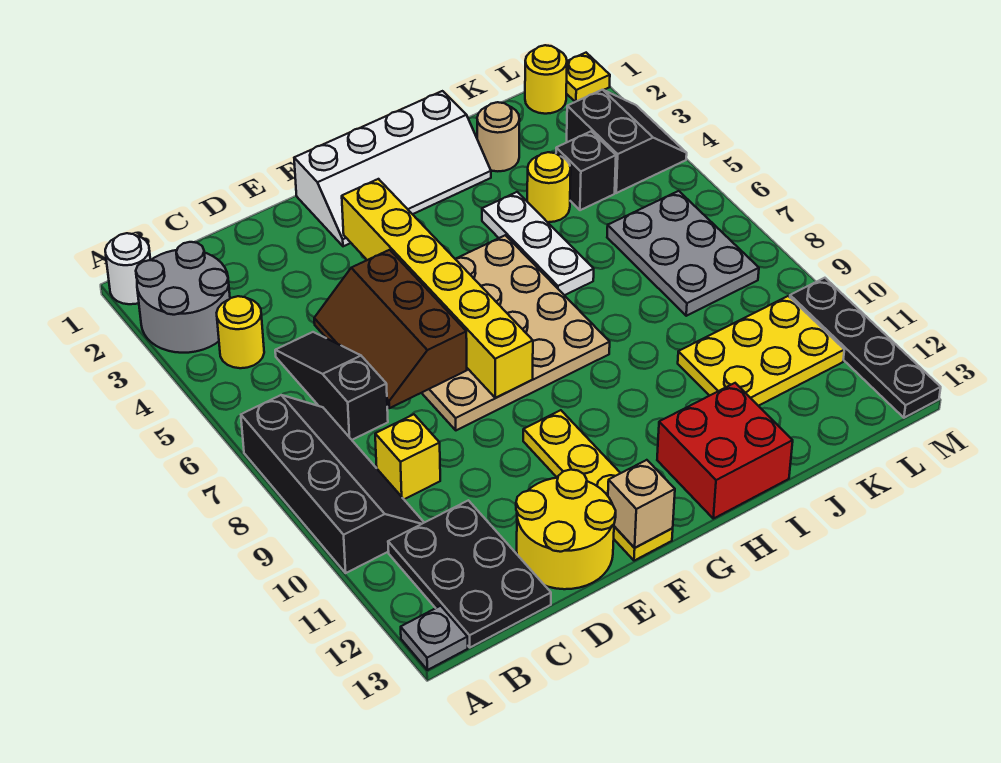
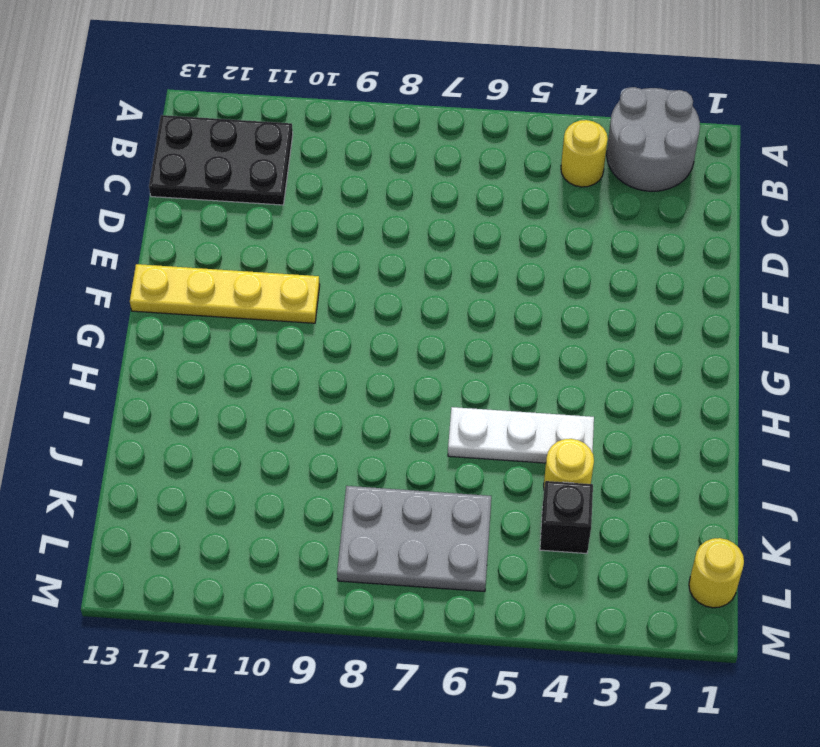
none -> white round brick A1 level 1
none -> black slope A7:B10 level 1 top A
none -> grey plate A13 level 1

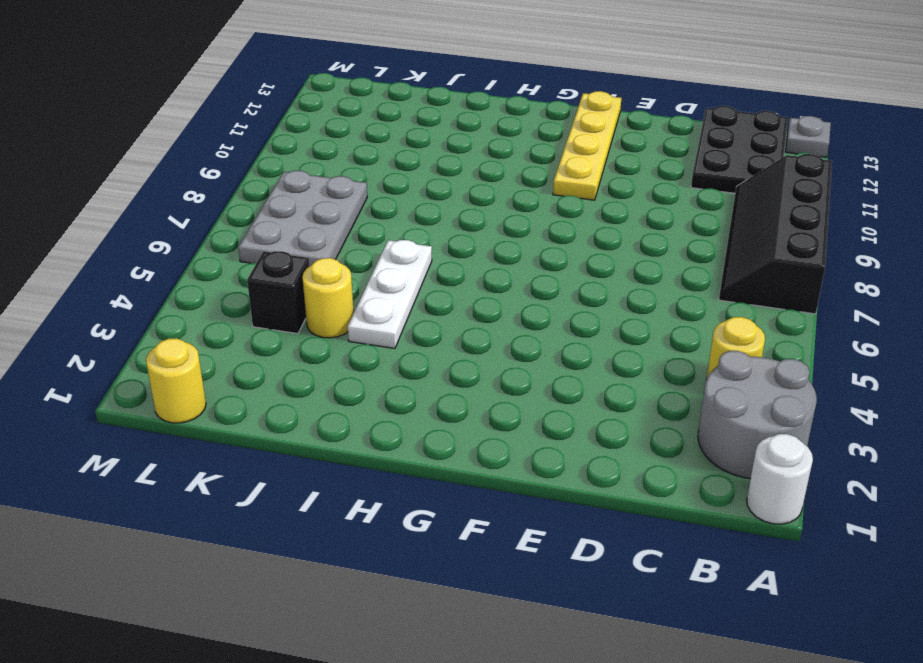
none -> black slope C5:C7 level 1 top 7
none -> yellow brick C9 level 1
none -> yellow round brick D12:E13 level 1

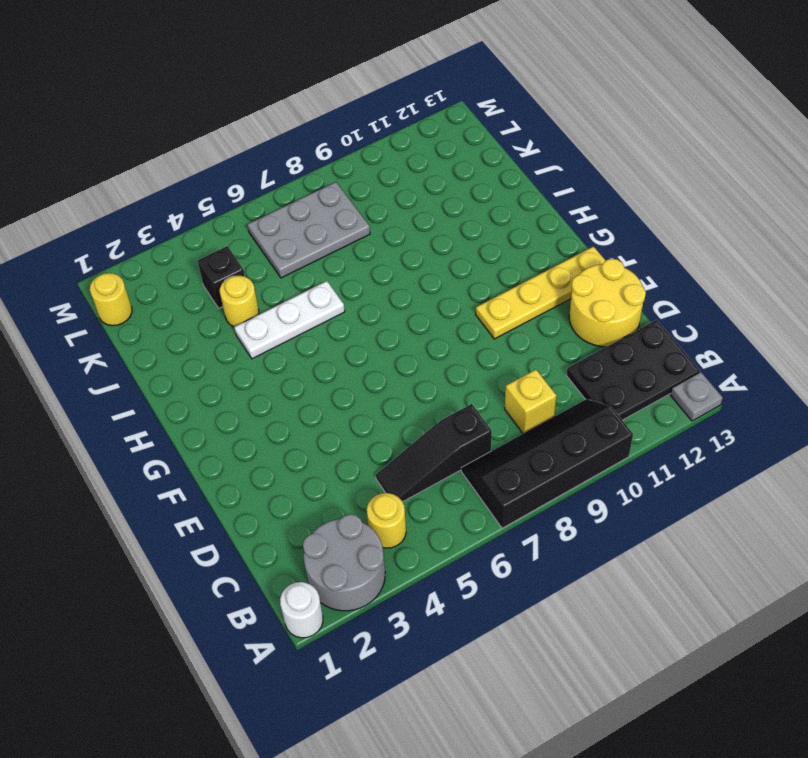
none -> tan plate E5:H8 level 1
none -> white slope F1:I2 level 1 top 1
none -> red brick H12:I13 level 1

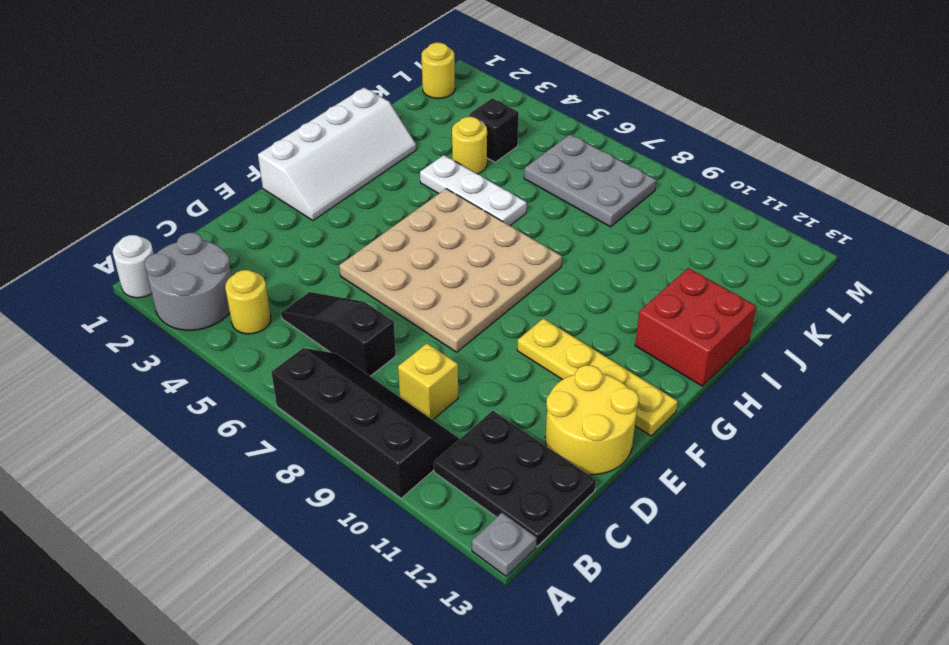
none -> tan round brick J2 level 1
none -> yellow plate J10:L11 level 1
none -> black slope L3:M4 level 1 top L

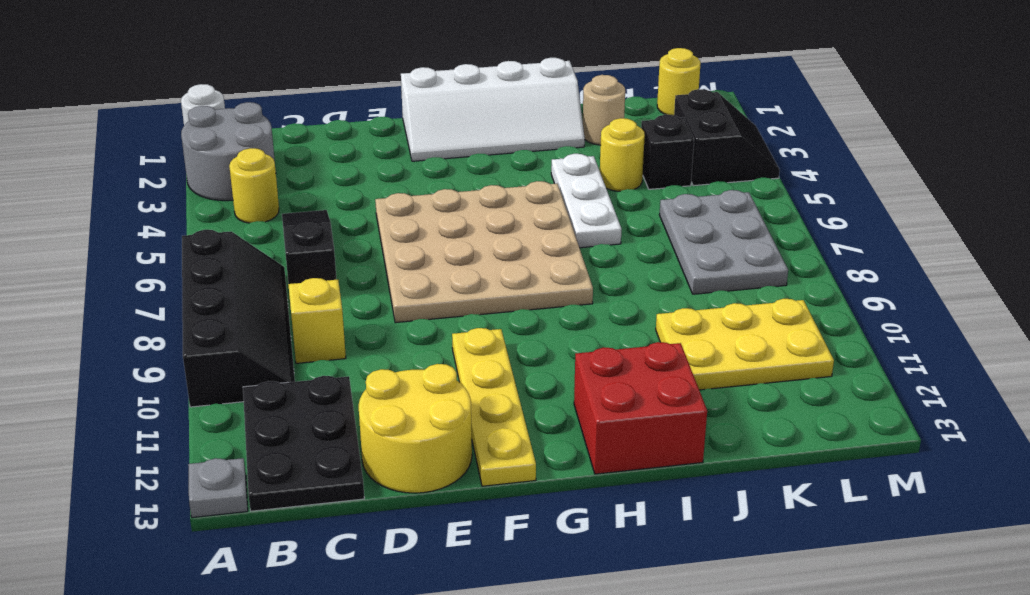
none -> yellow plate M1 level 1
none -> black plate M10:M13 level 1
none -> brown slope D5:E7 level 2 top E

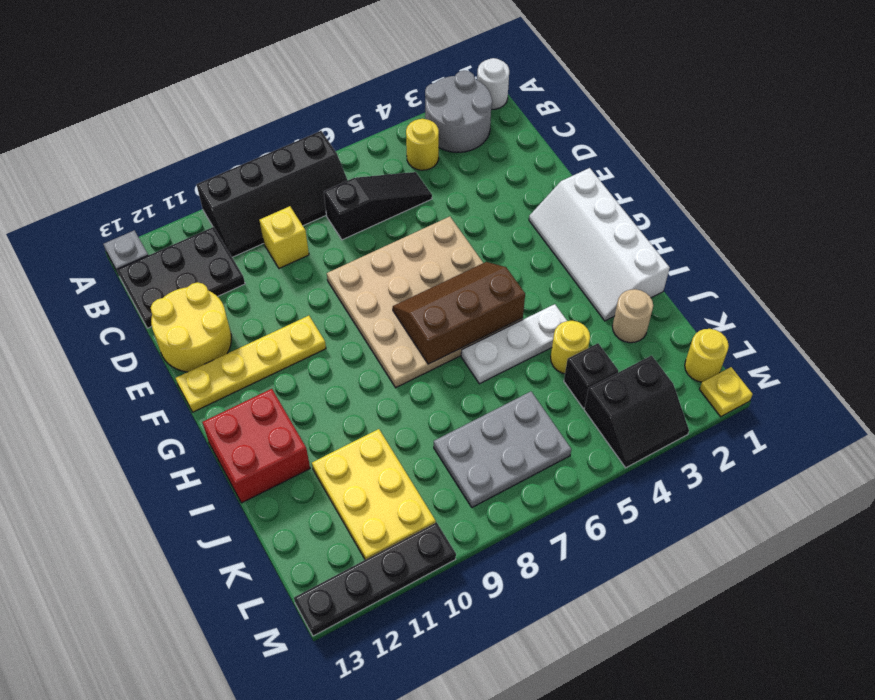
brown slope G5:H7 level 2 top H -> brown slope D5:E7 level 2 top E
none -> yellow brick F3:F8 level 2
none -> tan brick F13 level 2

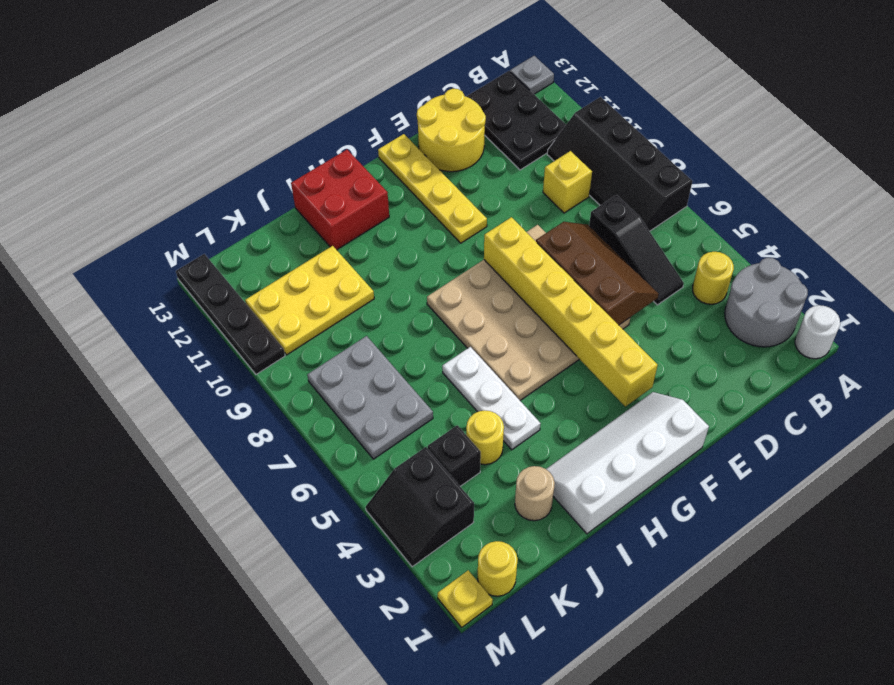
none -> tan brick F13 level 2

